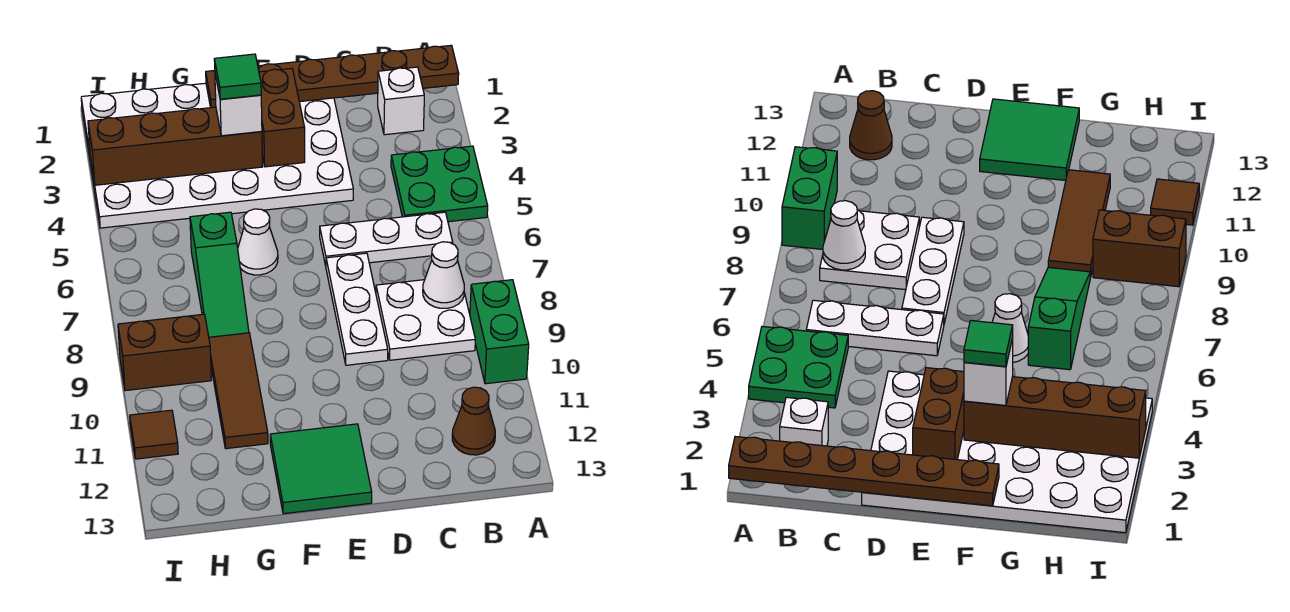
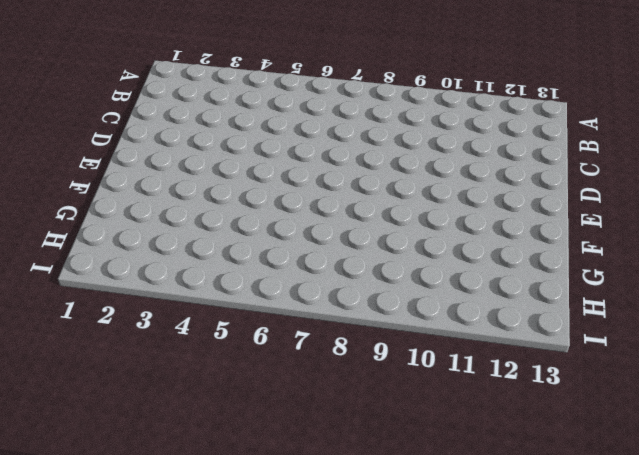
none -> green plate A4:B5 level 1
none -> green brick A9:A10 level 1
none -> white brick B2 level 1

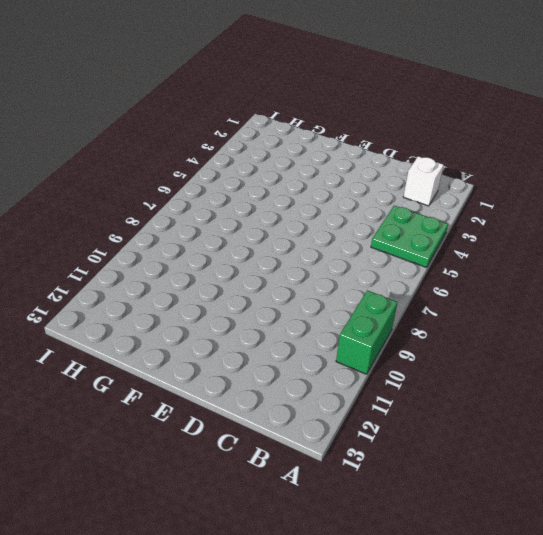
none -> white plate B6:D6 level 1
none -> white plate B8:C9 level 1
none -> brown cone B12 level 1

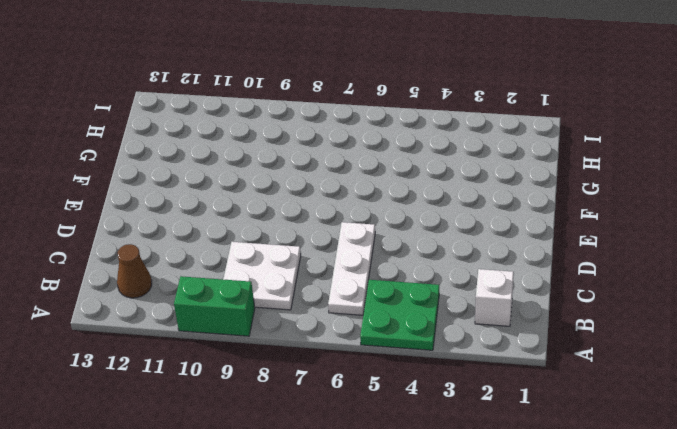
none -> white plate D1:I4 level 1
none -> white plate D7:D9 level 1
none -> green tile E12:F13 level 1

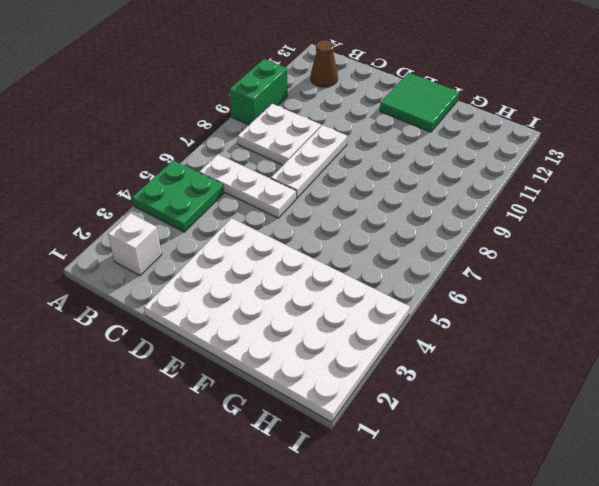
none -> white cone F6 level 1
none -> green slope G6:G8 level 1 top 6
none -> brown tile G9:G11 level 1

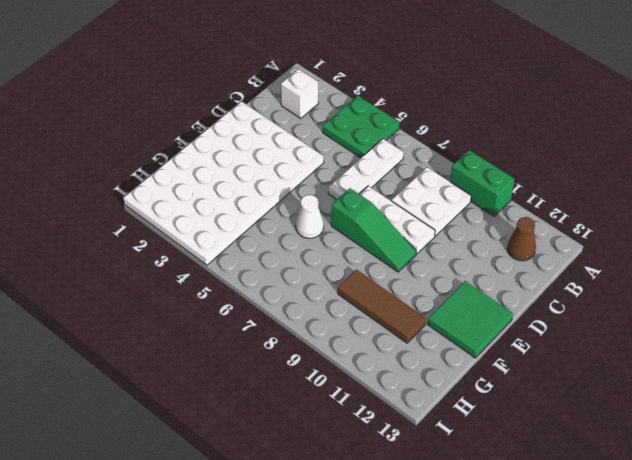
green slope E7:E9 level 1 top 7 -> green slope G6:G8 level 1 top 6
none -> brown brick H9:I9 level 1
none -> brown tile I11 level 1
none -> brown plate A1:F1 level 2

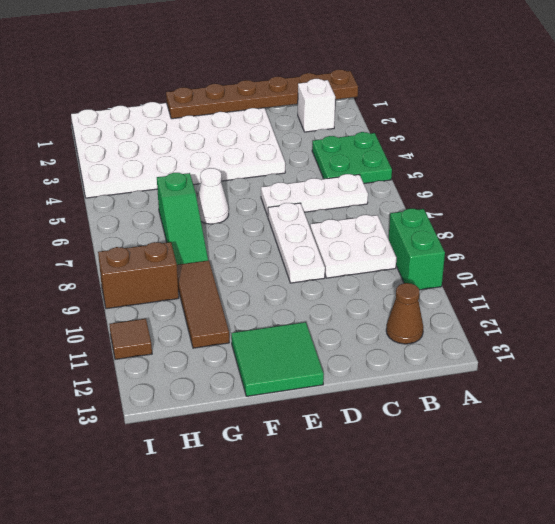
none -> white cone B8 level 2
none -> brown brick E2:E3 level 2
none -> brown brick F3:I3 level 2

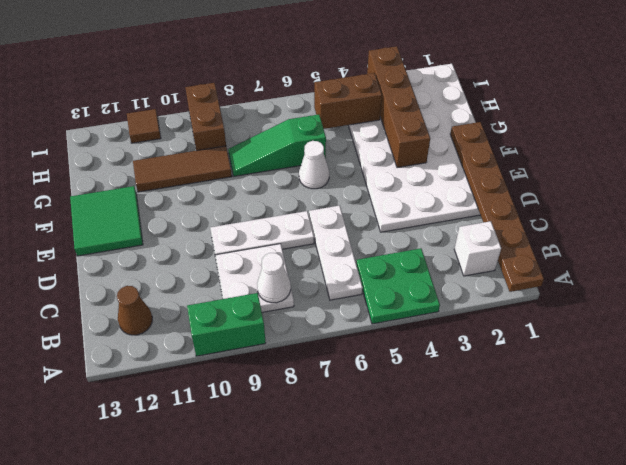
brown brick H4:H5 level 2 -> brown brick E2:E3 level 2
none -> white brick F3 level 3
none -> green tile F3 level 4

